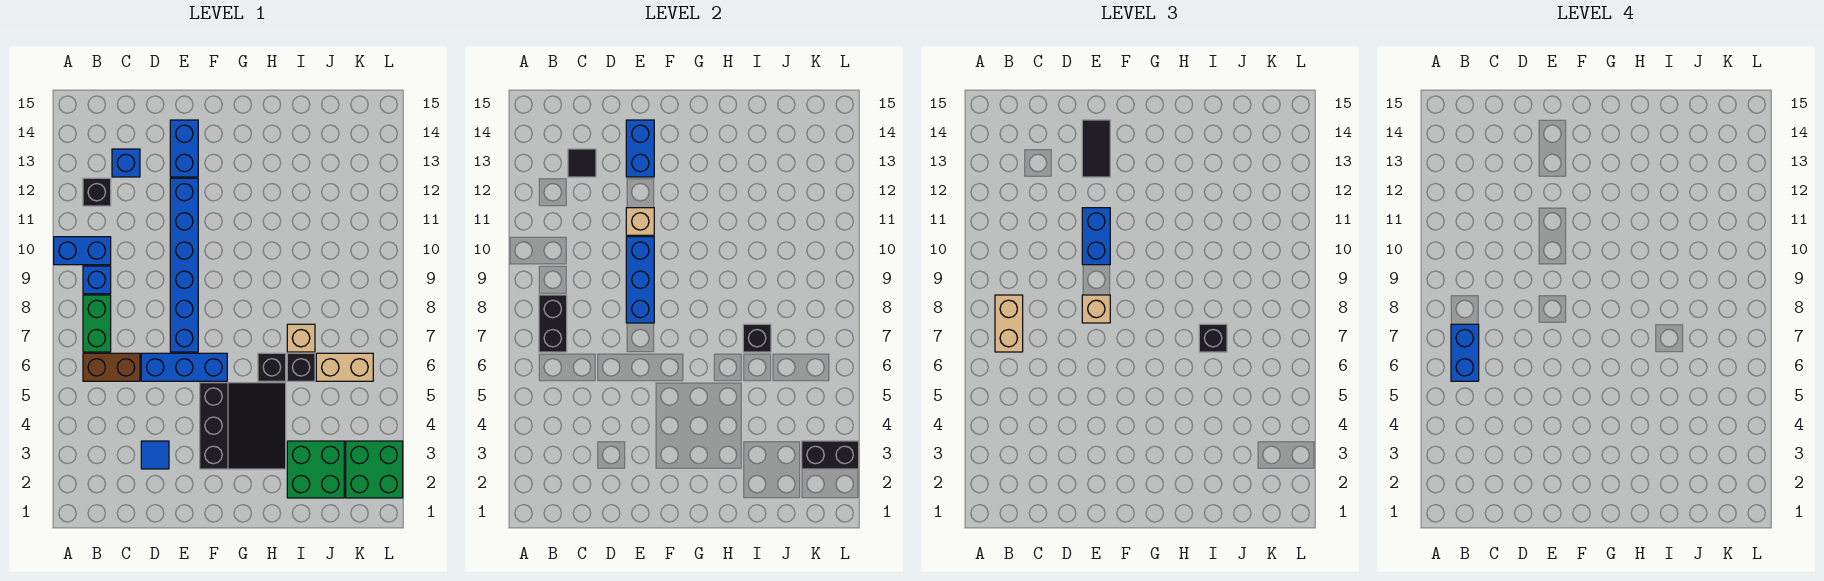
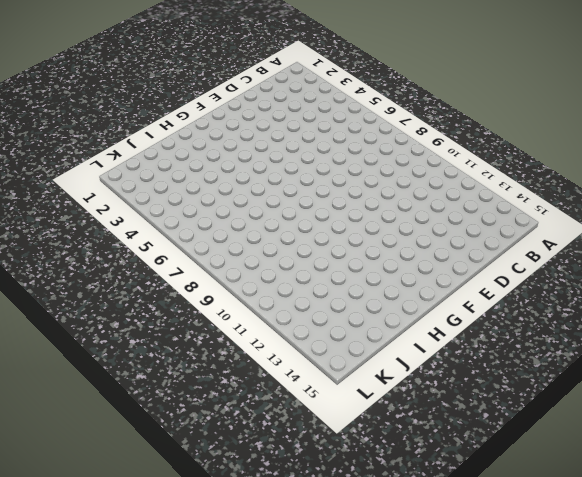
none -> blue brick A10:B10 level 1
none -> brown brick B6:C6 level 1
none -> green brick B7:B8 level 1
none -> blue brick B9 level 1

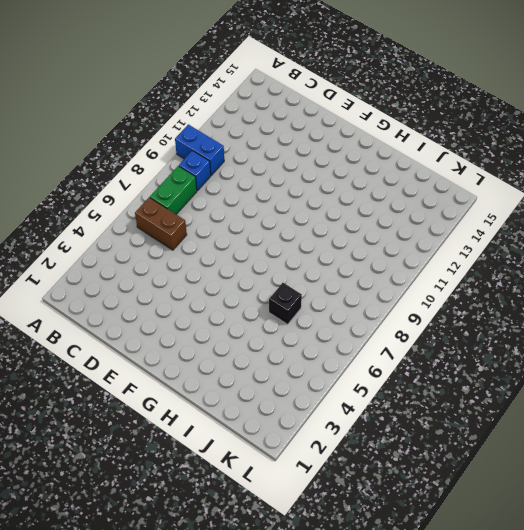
none -> black brick B12 level 1
none -> blue brick C13 level 1
none -> blue tile D3 level 1
none -> blue brick D6:F6 level 1

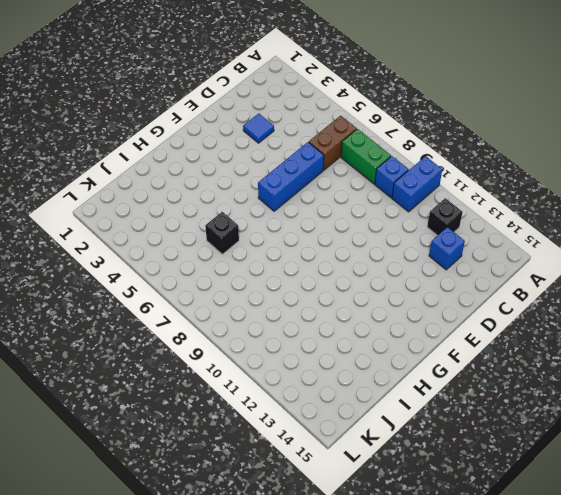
none -> blue brick E7:E12 level 1
none -> blue brick E13:E14 level 1
none -> black slope F3:H5 level 1 top F
none -> black brick H6 level 1

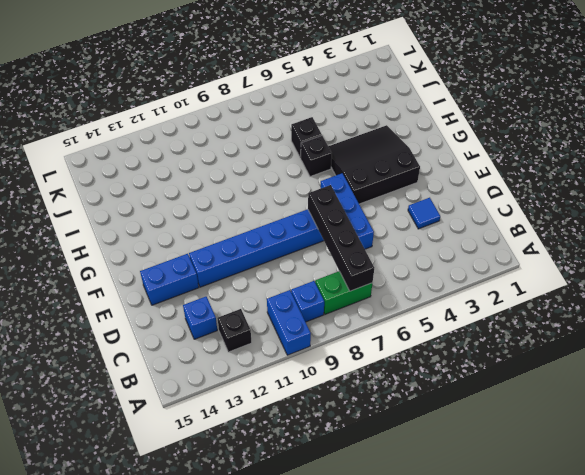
black brick B7:E7 level 2 -> black brick B7:B8 level 2
none -> brown brick B6:C6 level 1
none -> green brick I2:J3 level 1
none -> tan brick I7 level 1
none -> tan brick J6:K6 level 1

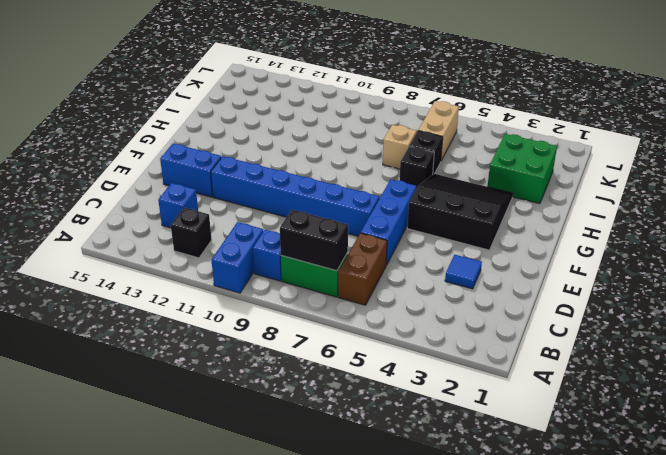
none -> green brick K2:L3 level 1
none -> black tile C13 level 2
none -> blue brick E8:E10 level 2
none -> tan brick E11 level 2

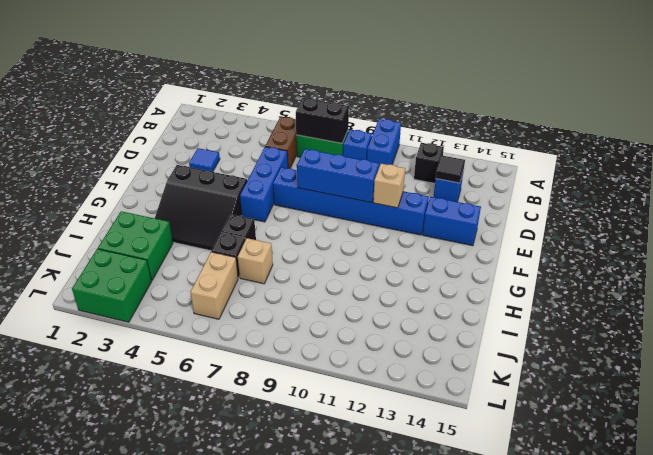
none -> blue brick E13:E14 level 2
none -> black brick I7 level 2
none -> black brick K3:L3 level 2
none -> tan brick B7:B8 level 3

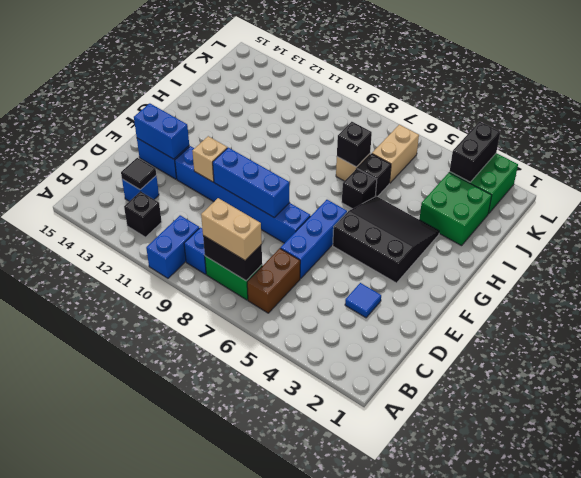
none -> tan brick E8 level 3
none -> blue brick E10:E11 level 3
none -> black tile E13:E14 level 3
none -> black brick I7 level 3

